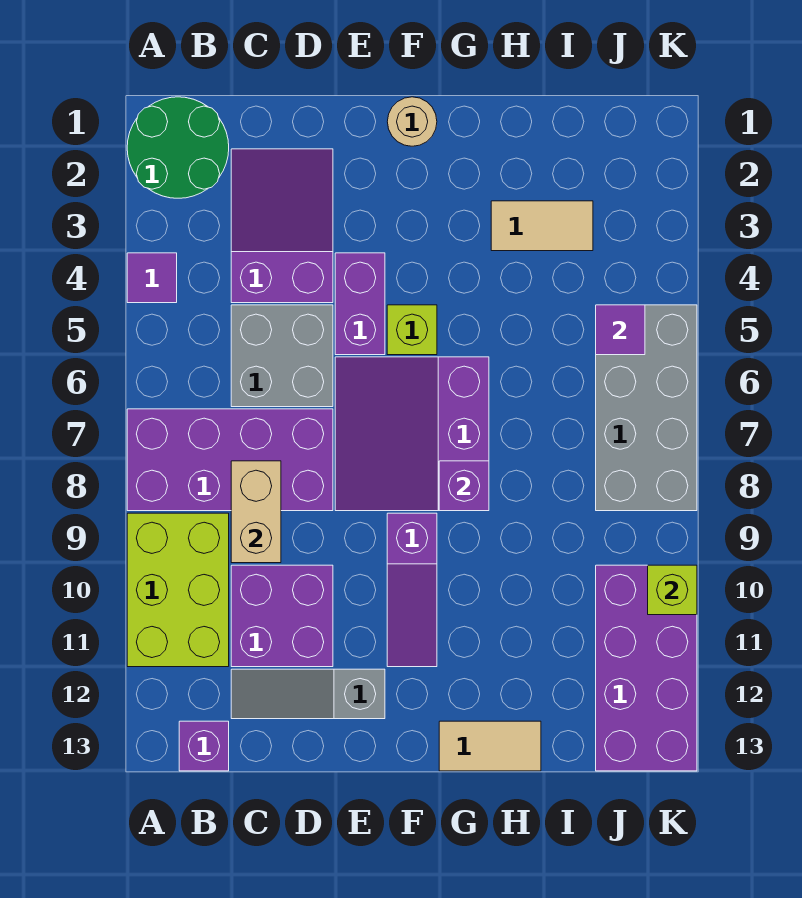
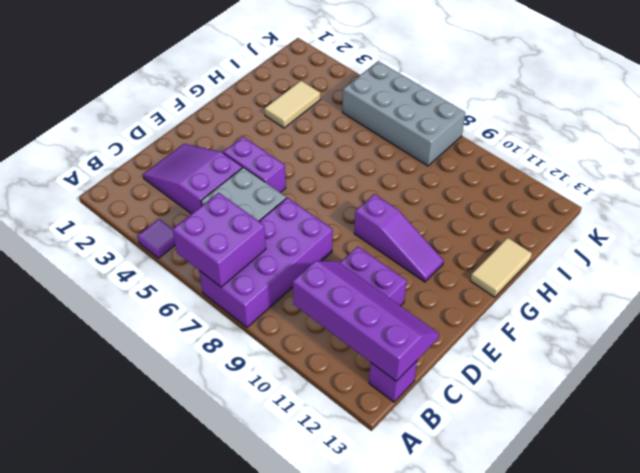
purple brick A6:B7 level 2 -> none
purple slope B10:C13 level 2 top B -> none
none -> green round brick A1:B2 level 1
none -> lime brick A9:B11 level 1
none -> grey slope C12:E12 level 1 top E

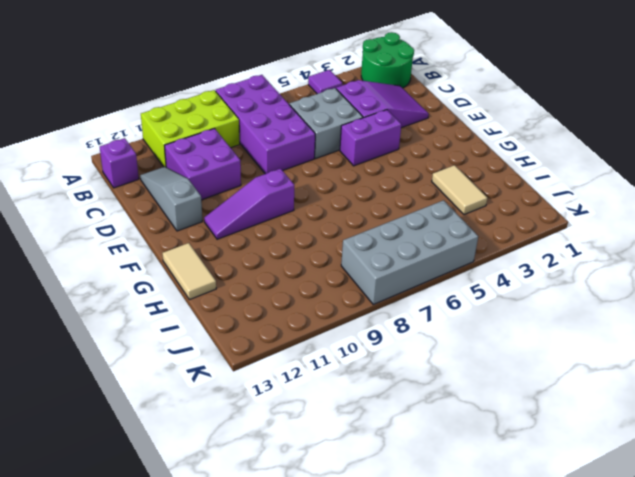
none -> purple slope E6:G8 level 1 top G
none -> tan round brick F1 level 1
none -> lime brick F5 level 1

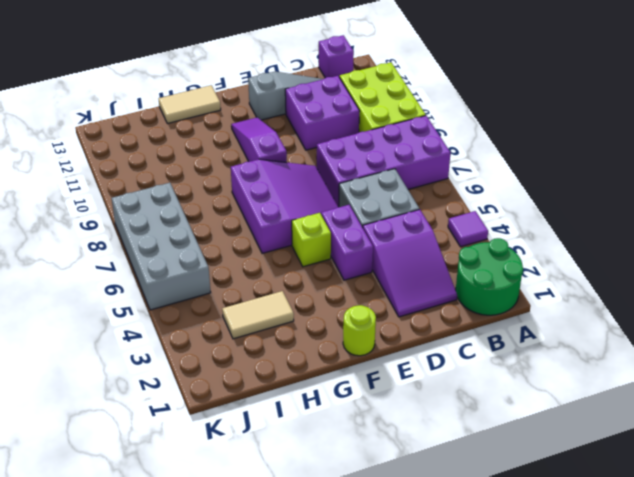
lime round brick F1 level 1 -> tan round brick F1 level 1
none -> purple brick J10:K13 level 1
none -> tan brick C8:C9 level 2
none -> purple brick G8 level 2

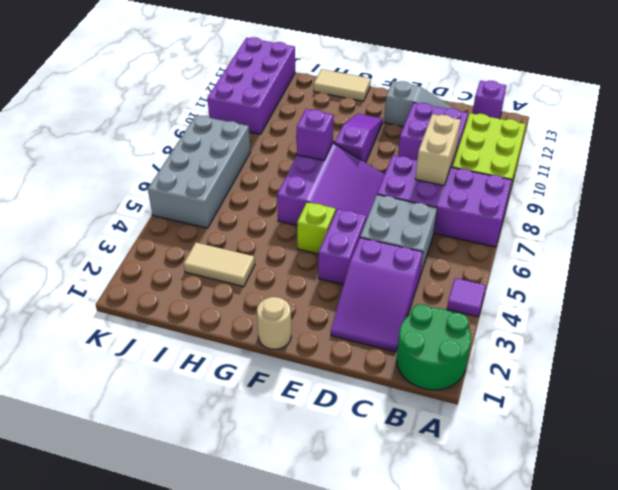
none -> purple tile J5 level 2
none -> lime brick K10 level 2

